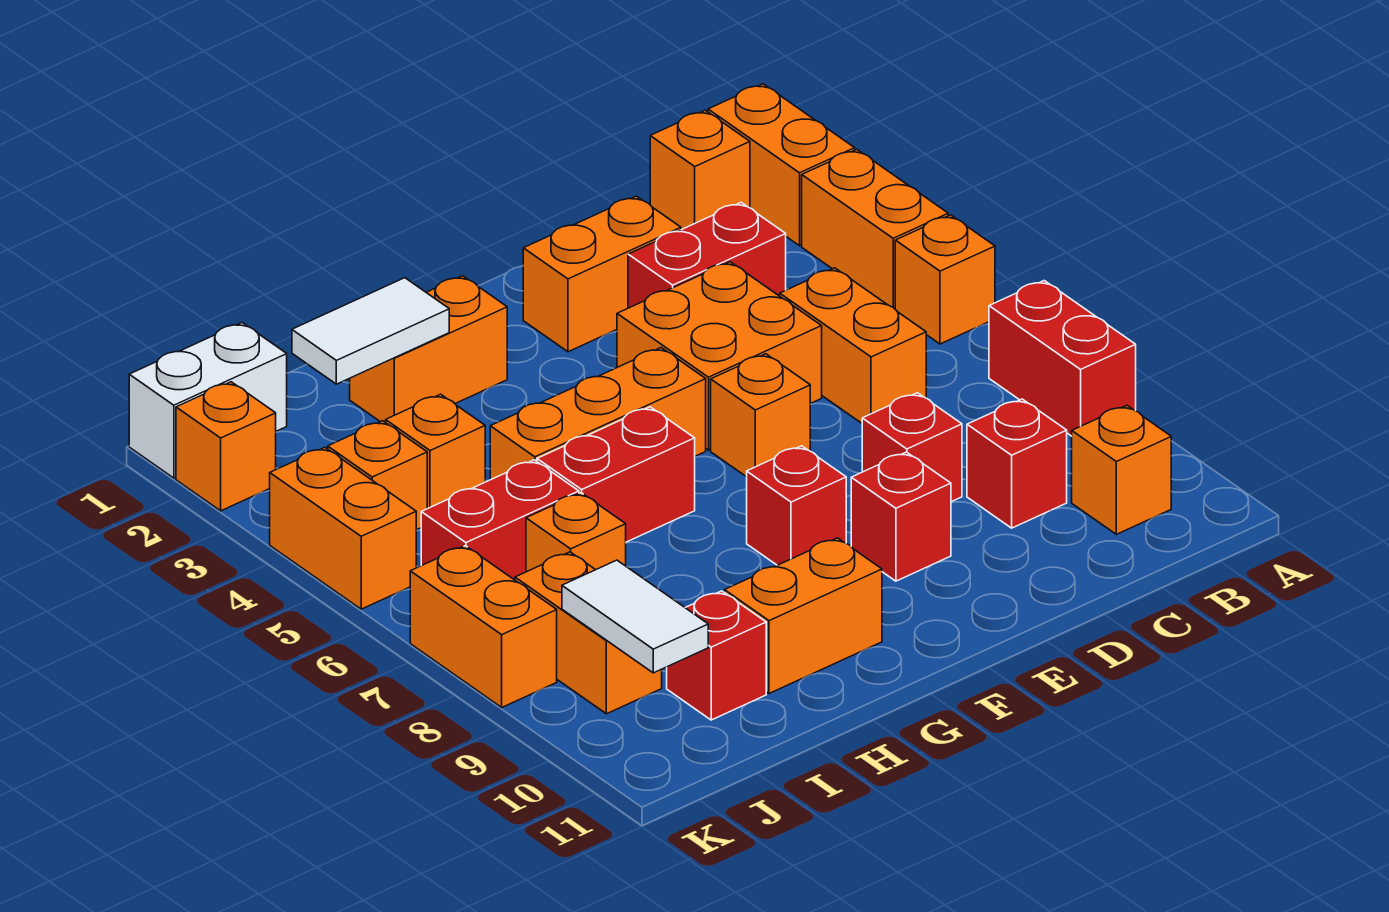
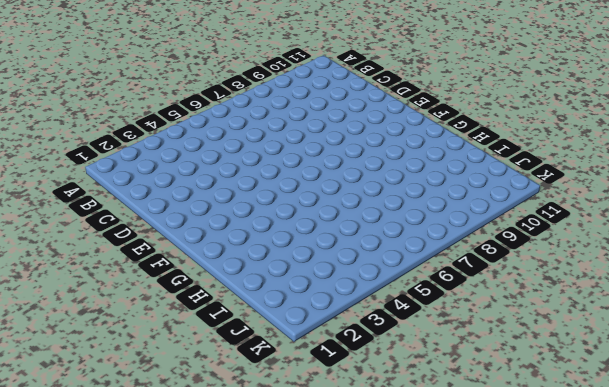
none -> orange brick A1:A2 level 1
none -> orange brick A3:A4 level 1
none -> orange brick A5 level 1
none -> red brick A7:A8 level 1

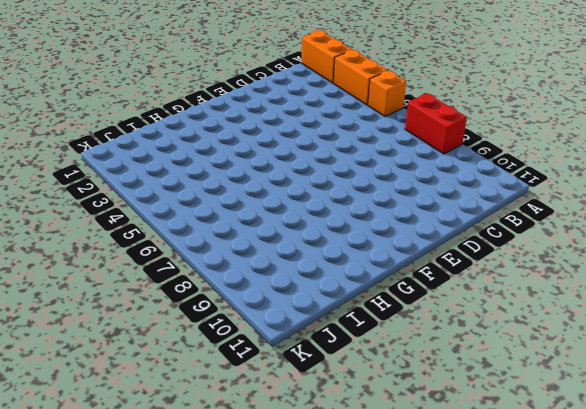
none -> orange brick B1 level 1
none -> orange brick B10 level 1
none -> red brick C3:D3 level 1
none -> orange brick C5:C6 level 1

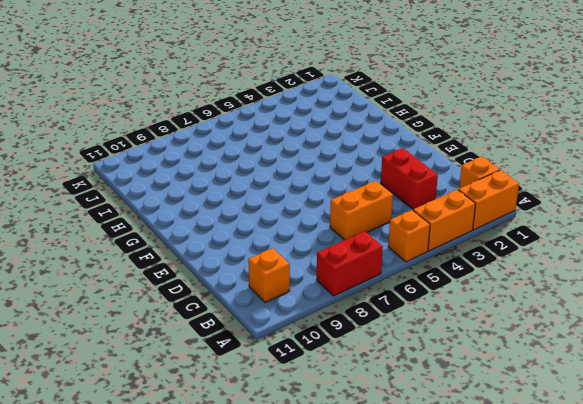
none -> red brick C9 level 1
none -> orange brick D2:E2 level 1
none -> orange brick D4:E5 level 1
none -> red brick D8 level 1

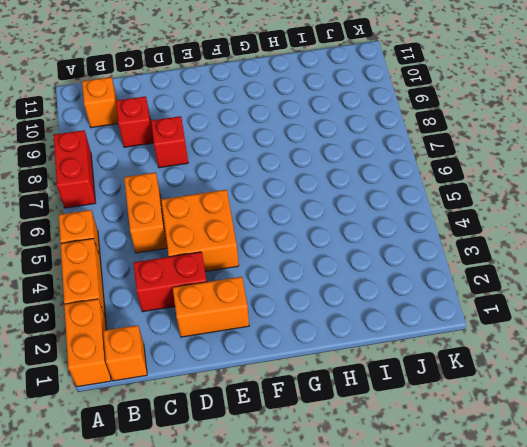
none -> orange brick E6 level 1
none -> red brick E9 level 1
none -> orange brick F5:H5 level 1
none -> red brick F8 level 1

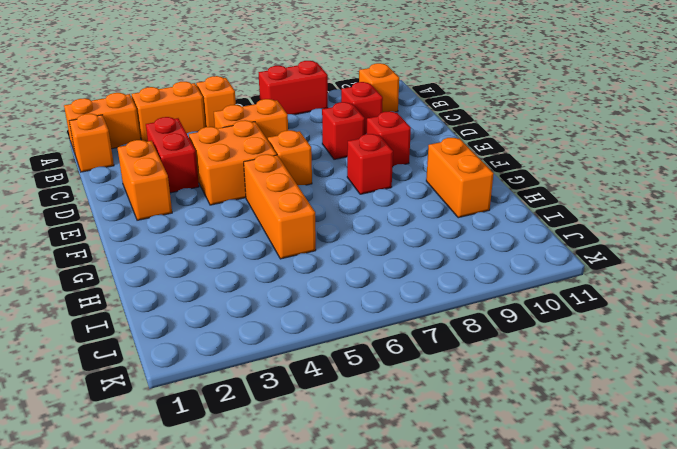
none -> orange brick G2:H2 level 1
none -> red brick G6:H6 level 1
none -> orange brick I4 level 1
none -> red brick I6:J6 level 1

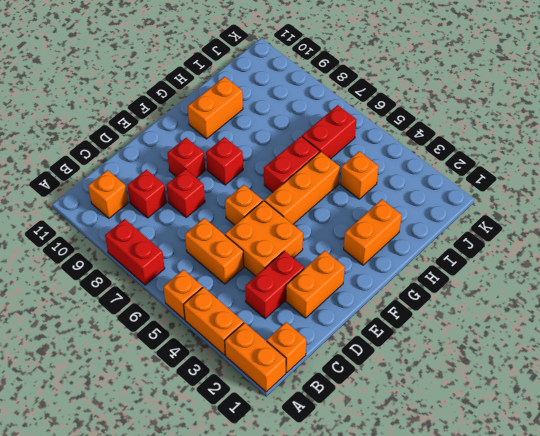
none -> orange brick I7 level 1
none -> red brick I10 level 1
none -> white brick J1:K1 level 1
none -> orange brick J4 level 1

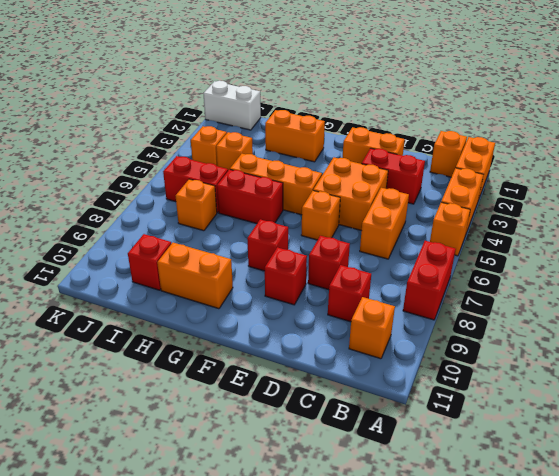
none -> orange brick J8:J9 level 1
none -> orange brick K2 level 1
none -> orange brick K4:K5 level 1
none -> orange brick K7:K8 level 1

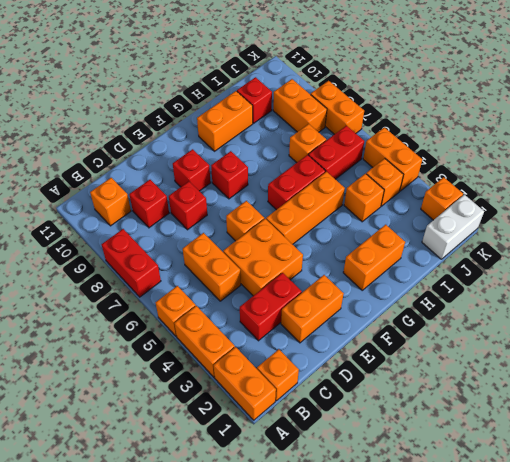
none -> white tile H2:I2 level 2
none -> white tile J9:J10 level 2

